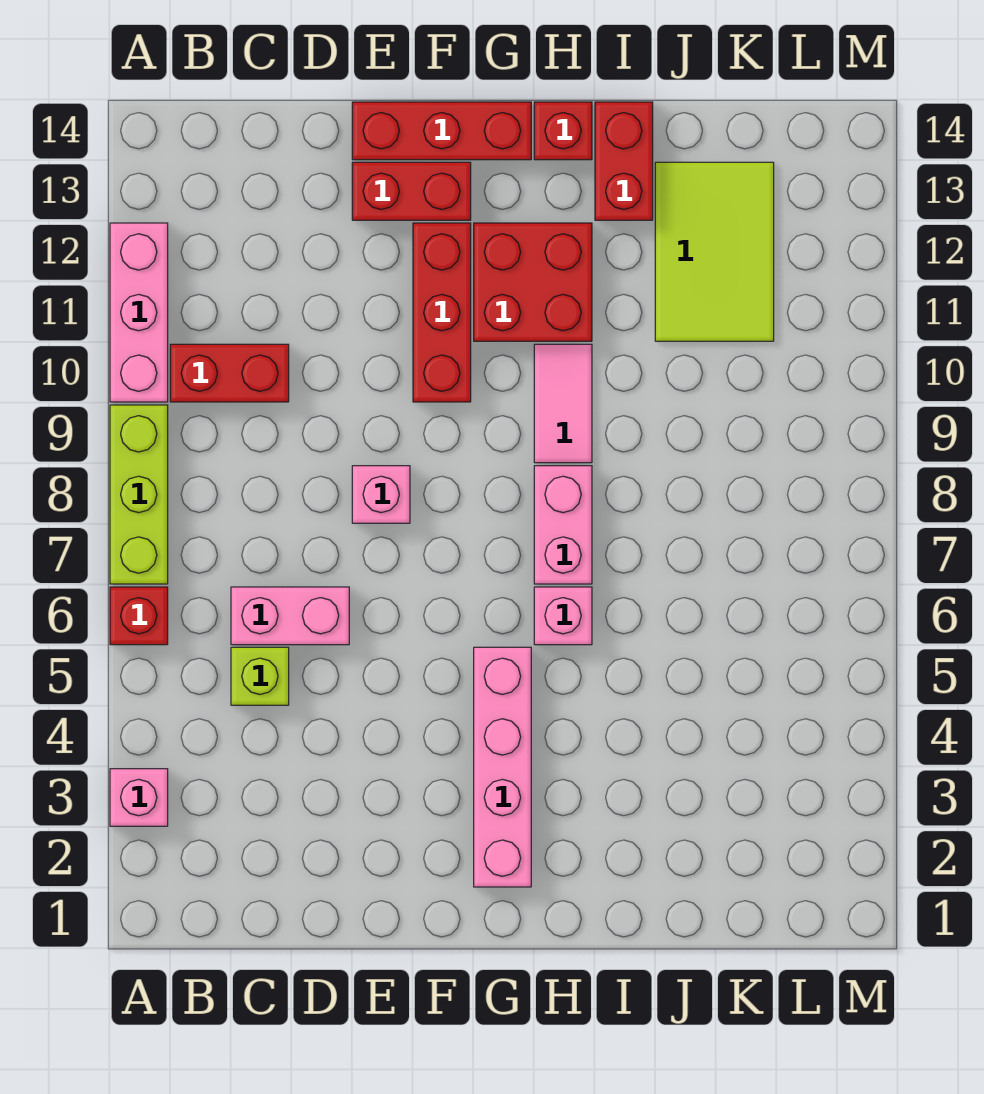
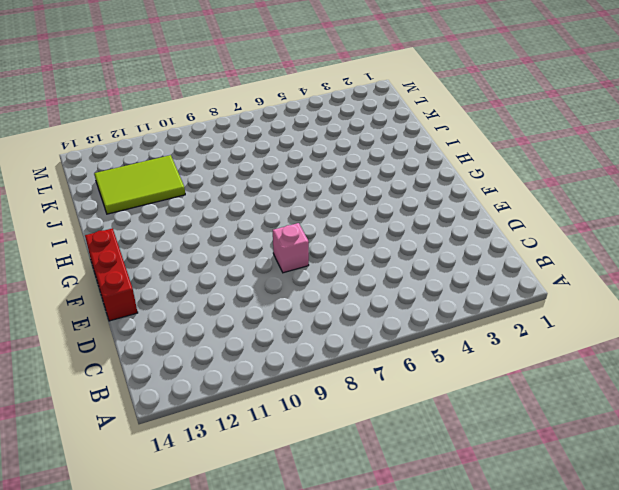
none -> pink brick A3 level 1
none -> red brick A6 level 1
none -> lime brick A7:A9 level 1

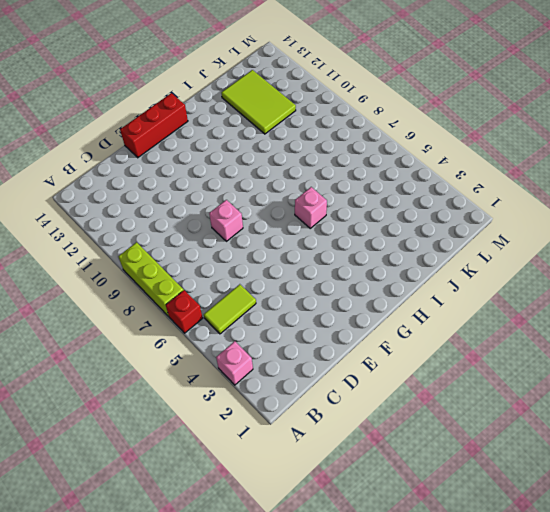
lime tile B5:C5 level 1 -> lime brick C5 level 1
none -> pink brick A10:A12 level 1
none -> red brick B10:C10 level 1
none -> pink brick C6:D6 level 1

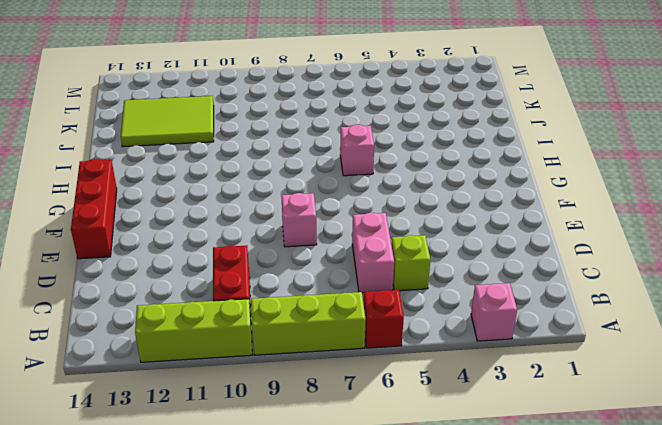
lime brick A10:A12 level 1 -> pink brick A10:A12 level 1
none -> red brick E13:F13 level 1
none -> red brick F10:F12 level 1
none -> pink brick G2:G5 level 1

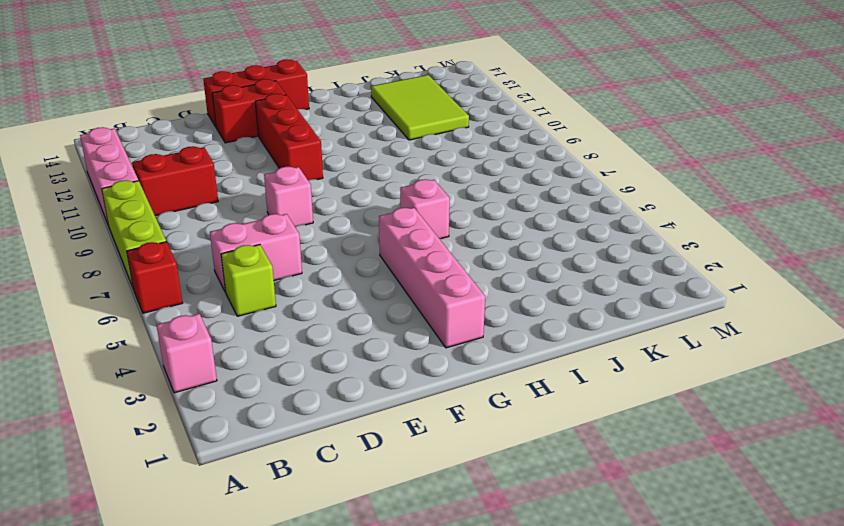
none -> red brick G11:H12 level 1
none -> pink brick H7:H8 level 1
none -> pink tile H9:H10 level 1

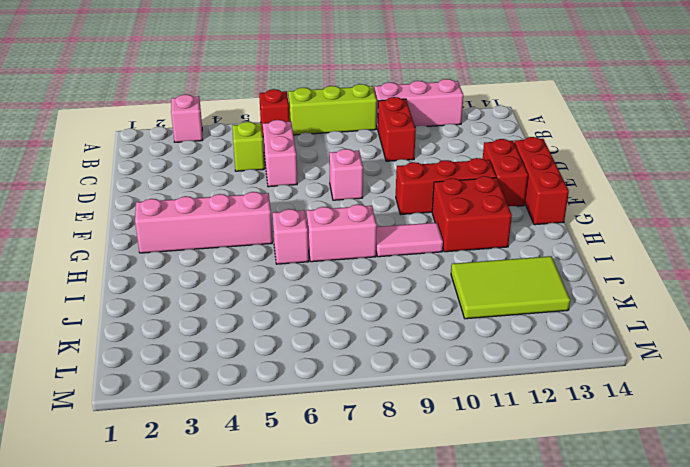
none -> red brick H14 level 1
none -> red brick I13:I14 level 1

